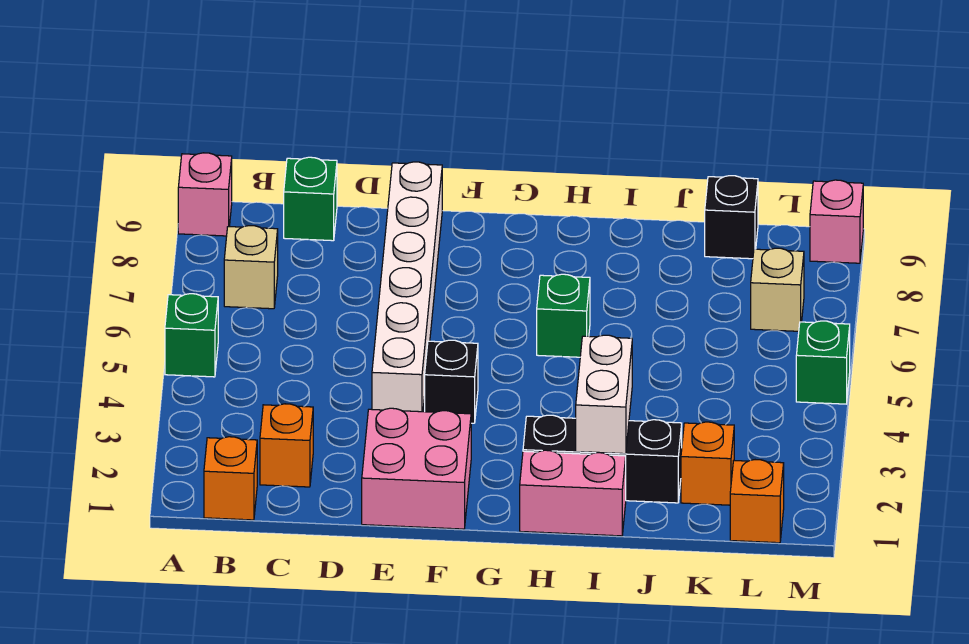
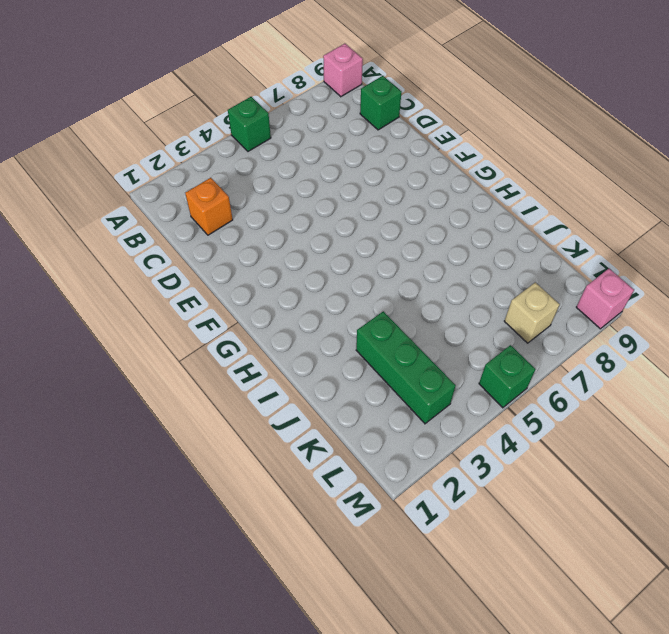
green brick J3:L3 level 1 -> none
none -> orange brick B1 level 1
none -> tan brick B7 level 1
none -> pink brick E1:F2 level 1

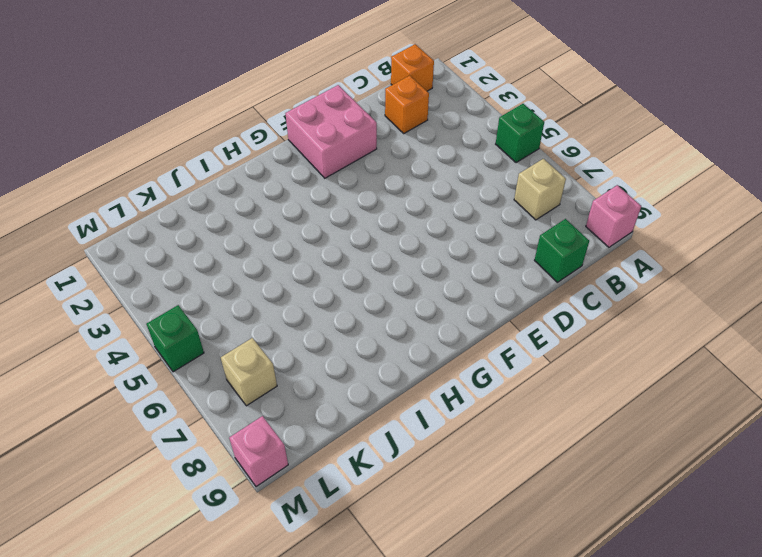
none -> white brick E4:E9 level 1
none -> black brick F4 level 1
none -> pink brick H1:I1 level 1

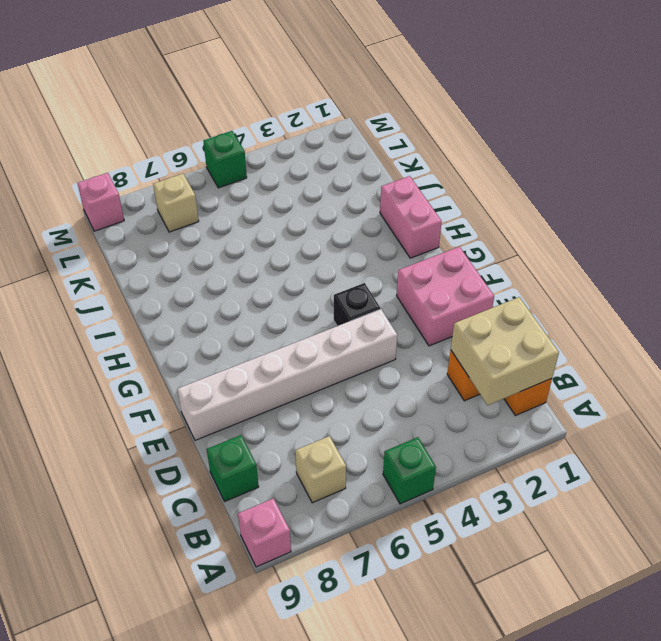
tan brick B1:C2 level 2 -> none
none -> black brick H2:J2 level 1
none -> green brick H6 level 1
none -> orange brick K2 level 1

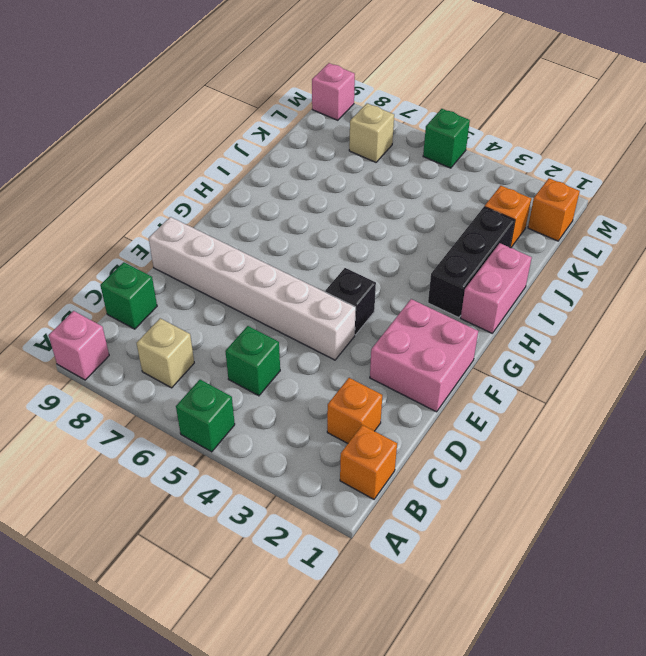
green brick C5 level 1 -> green brick H6 level 1
none -> black brick K9 level 1
none -> white brick I2:I3 level 2

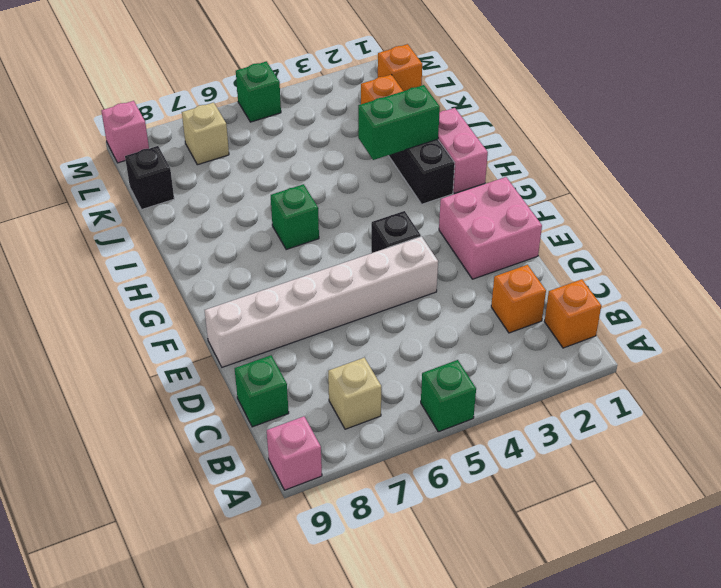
green brick I2:I3 level 2 -> white brick I2:I3 level 2

